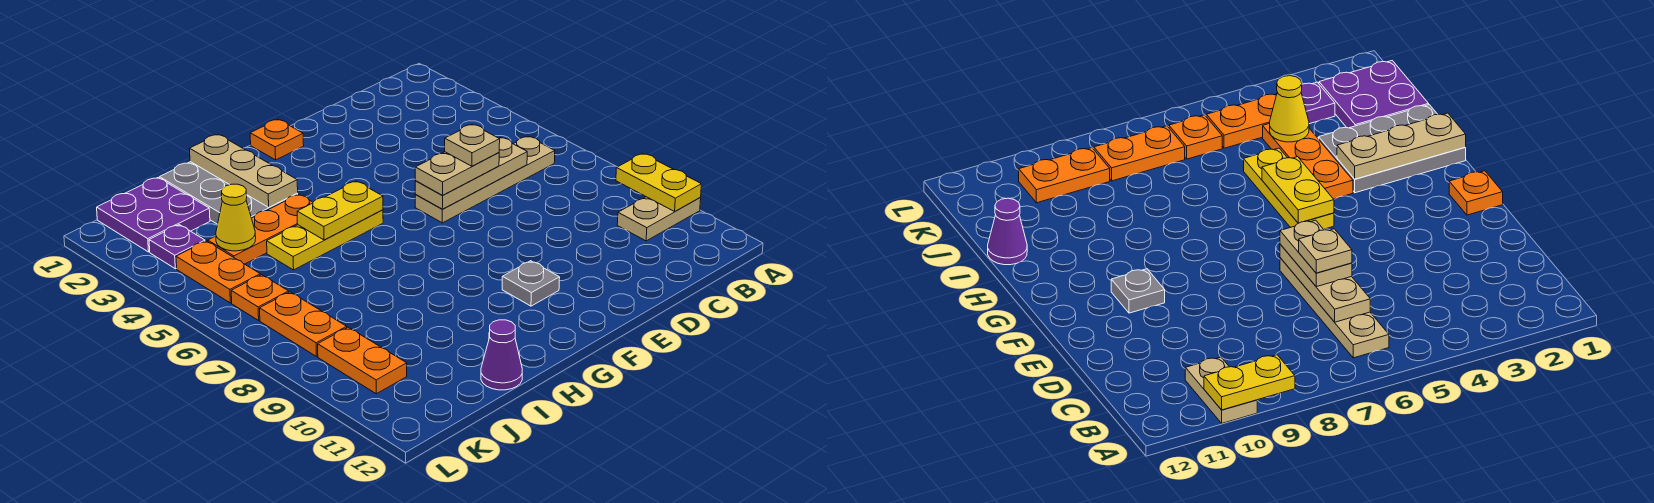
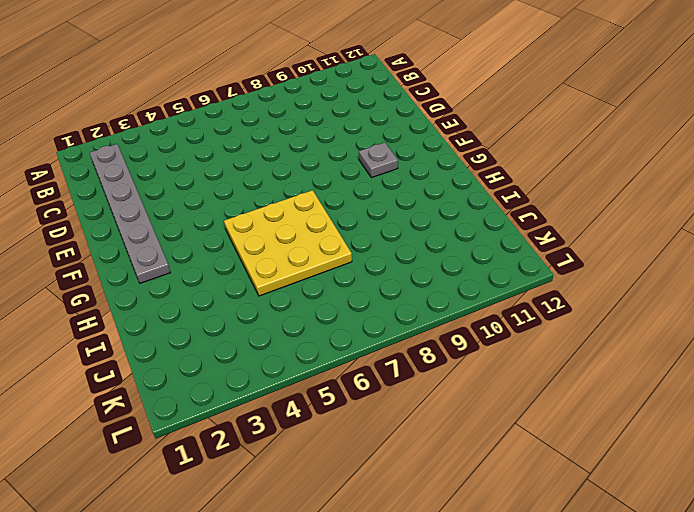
grey plate B2:G2 level 1 -> none
yellow plate G5:I7 level 1 -> yellow plate G5:I5 level 1
none -> tan plate A10:B10 level 1
none -> tan plate B6:E6 level 1
none -> orange plate F1 level 1

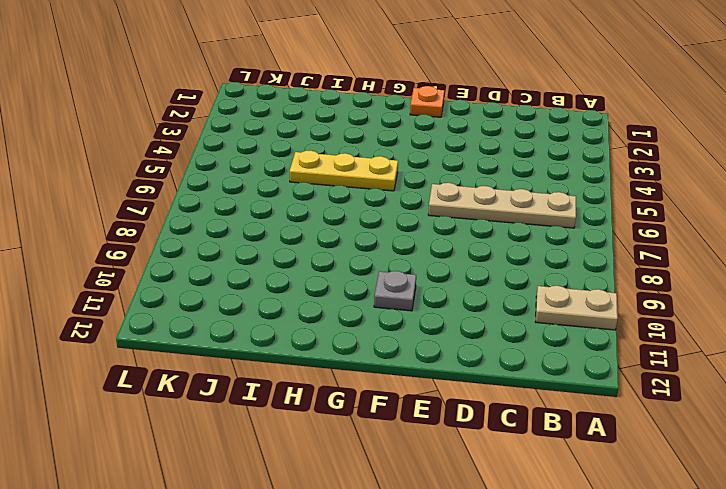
none -> grey plate H1:I3 level 1
none -> orange plate H4:J4 level 1
none -> purple cone I12 level 1

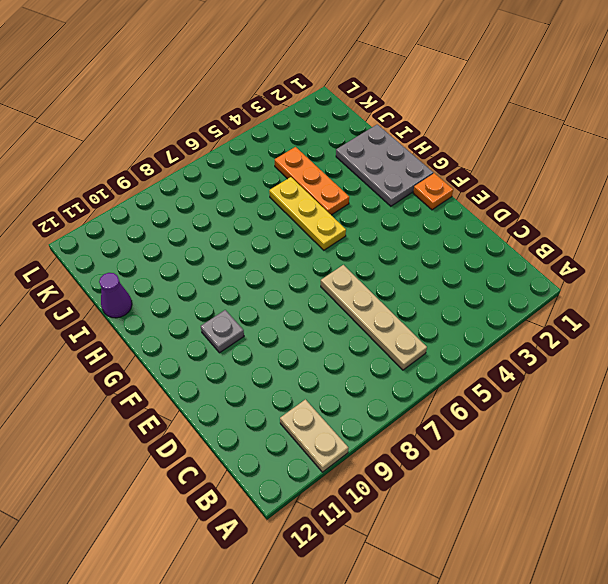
grey plate G1:I2 level 1 -> grey plate H1:I3 level 1
none -> purple plate J1:K2 level 1
none -> purple plate K3 level 1
none -> orange plate K4:K5 level 1

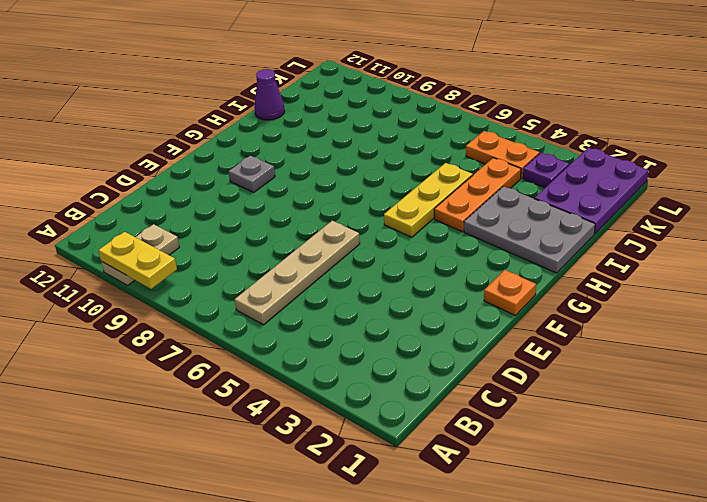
purple plate J1:L2 level 1 -> purple plate J1:K2 level 1
none -> orange plate K6 level 1
none -> orange plate K7:K8 level 1
none -> orange plate K9:K10 level 1

